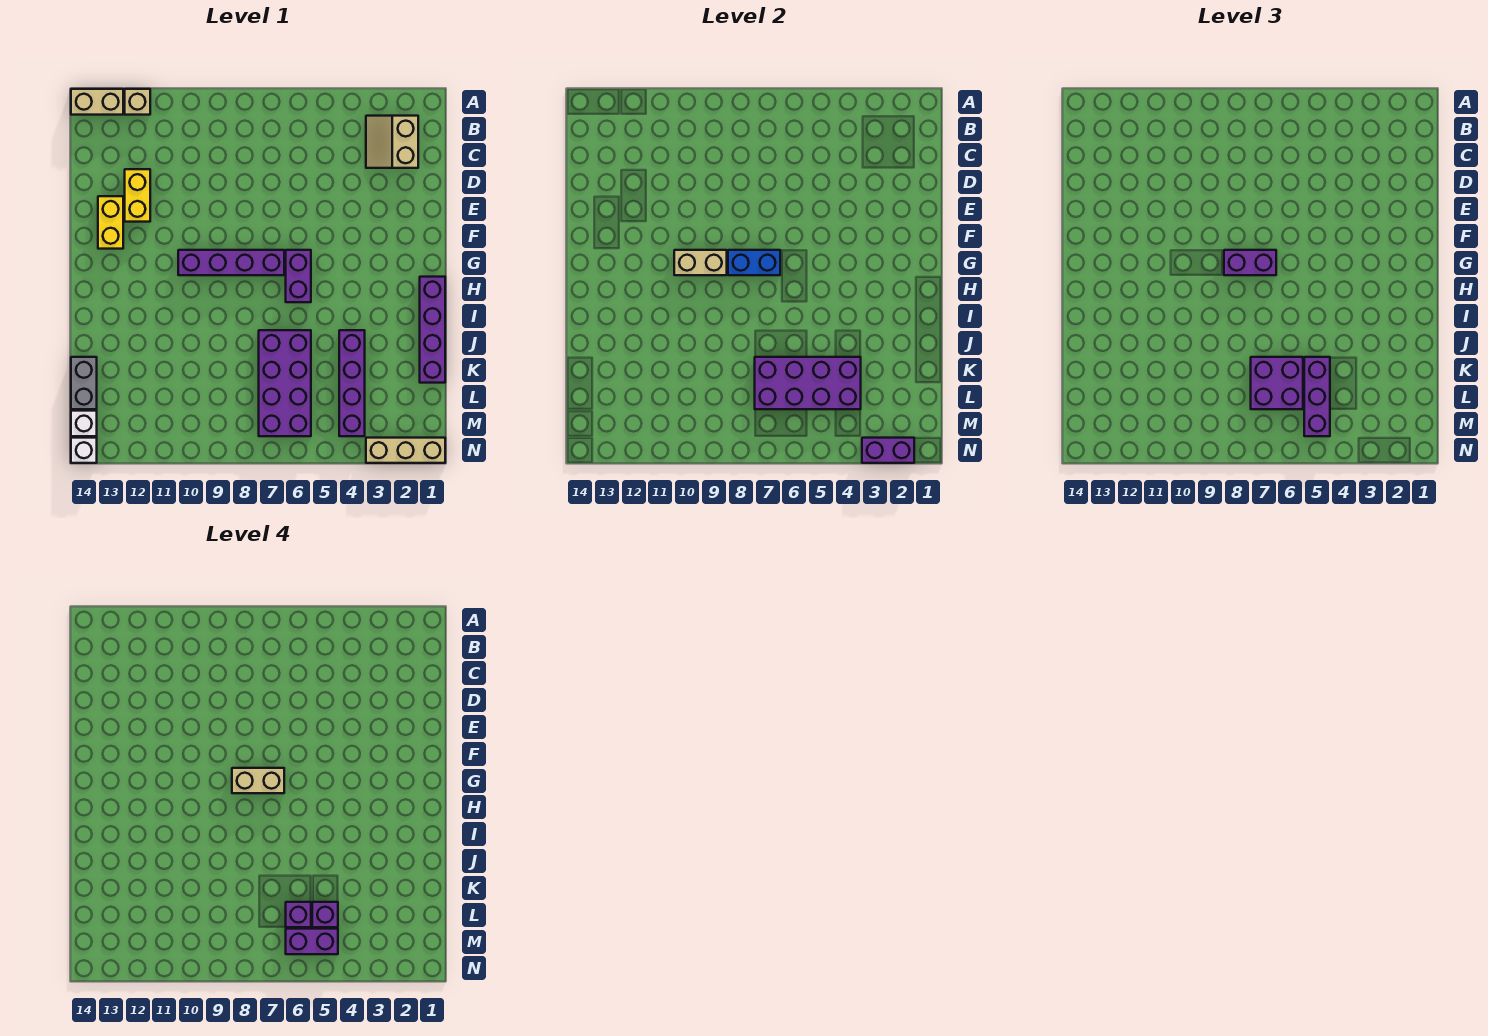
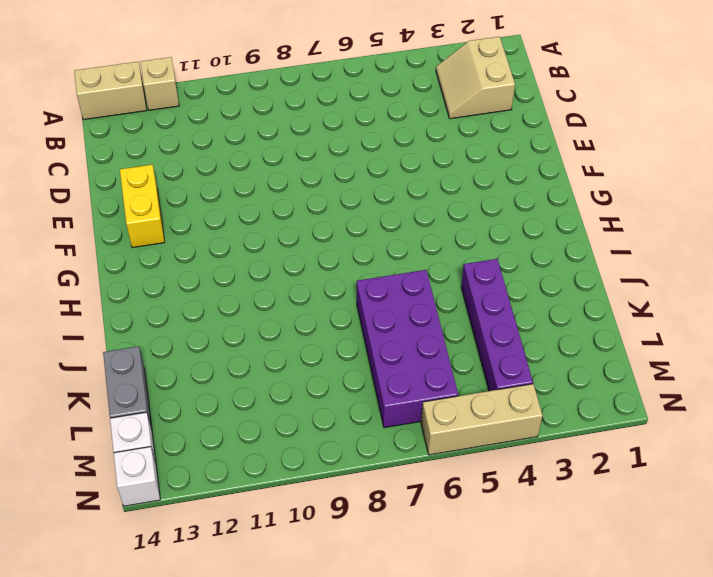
tan brick N4:N6 level 1 -> tan brick N1:N3 level 1
none -> yellow brick D12:E12 level 1
none -> purple brick G6:H6 level 1
none -> purple brick G7:G10 level 1

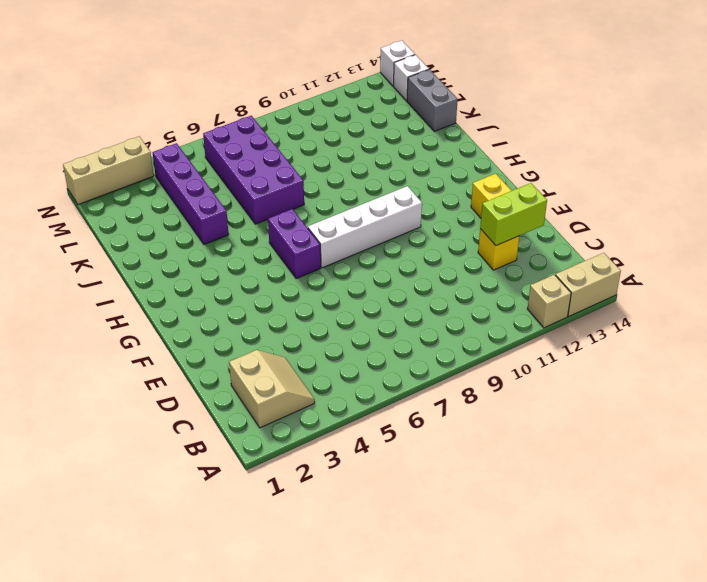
yellow brick D12 level 1 -> yellow brick D12:E12 level 1
lime brick D12:D13 level 2 -> none
white brick G7:G10 level 1 -> purple brick G7:G10 level 1
none -> purple brick H1:K1 level 1
none -> blue brick G7:G8 level 2
none -> tan brick G9:G10 level 2

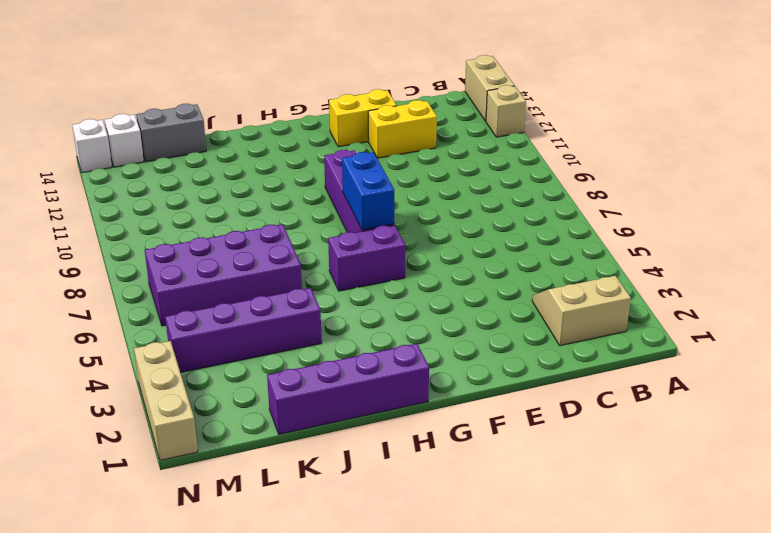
none -> tan brick G9:G10 level 2
none -> purple brick K4:L7 level 2
none -> purple brick N2:N3 level 2

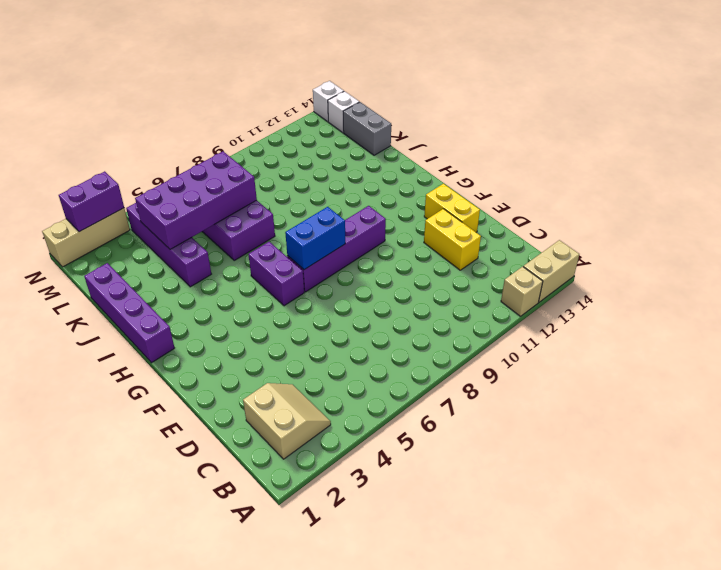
none -> tan brick G9:G10 level 2
none -> purple brick G7:G8 level 3
none -> purple brick K5:M5 level 3

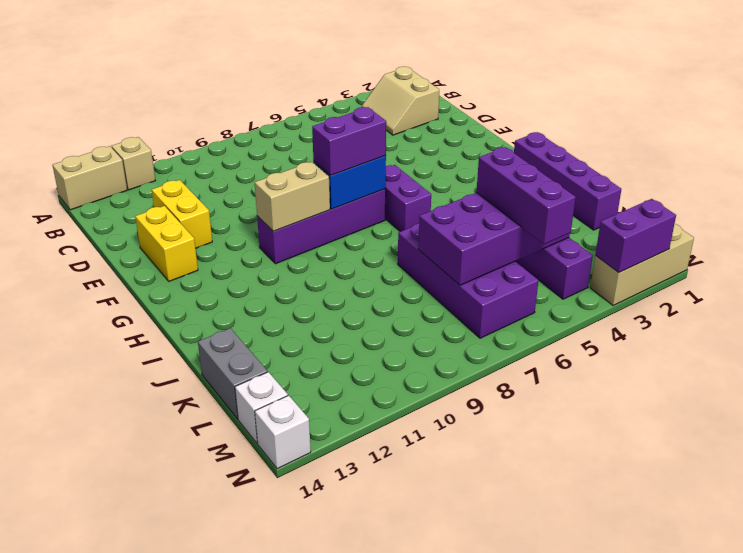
none -> purple brick K6:L7 level 3
none -> tan brick G7:G8 level 4
none -> purple brick L5 level 4

